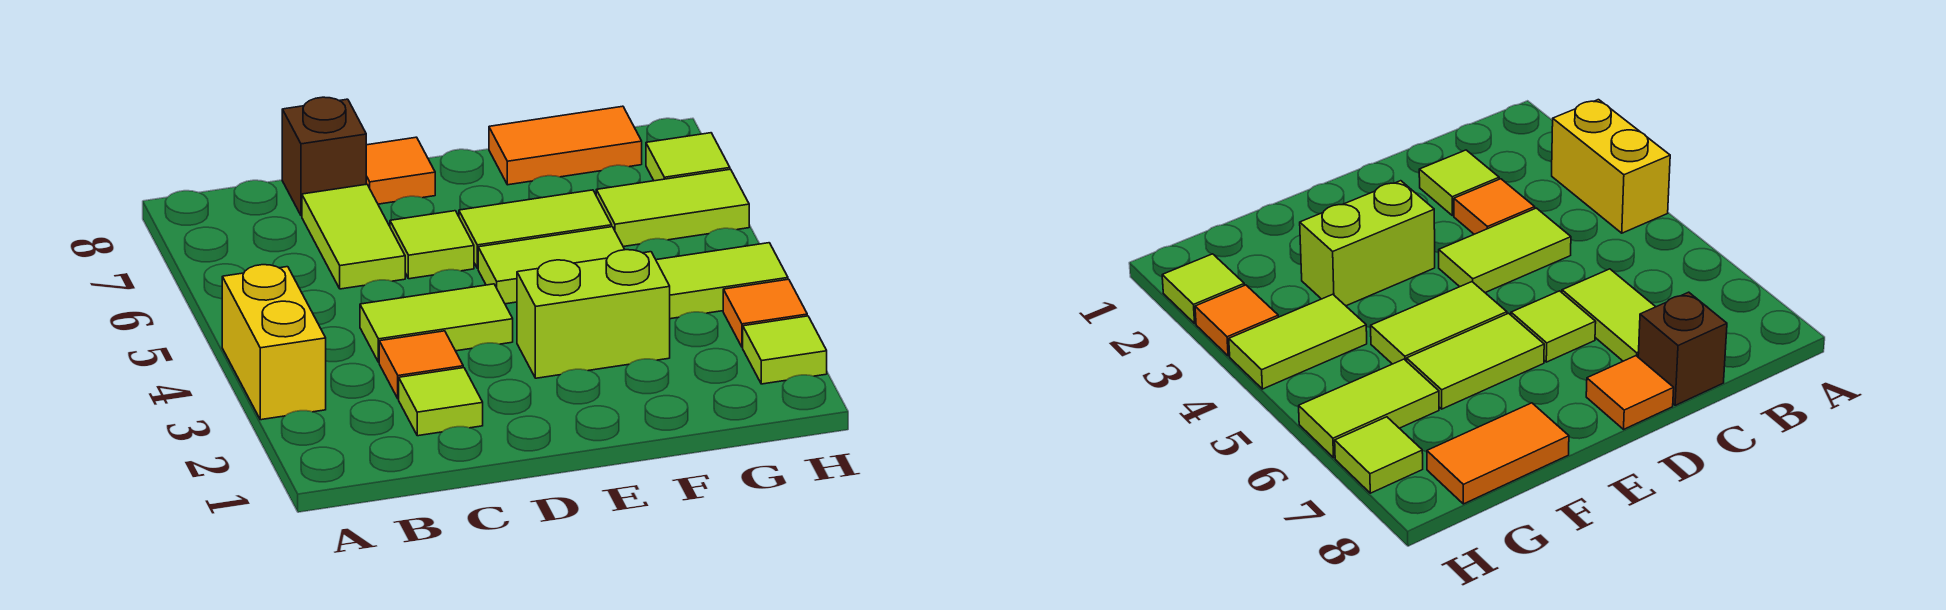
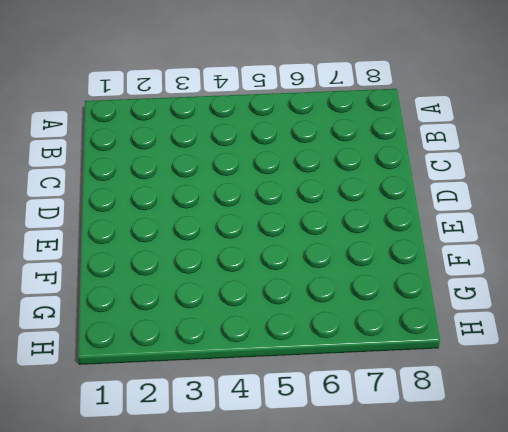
none -> yellow brick A3:A4 level 1
none -> lime tile C2 level 1
none -> orange tile C3 level 1

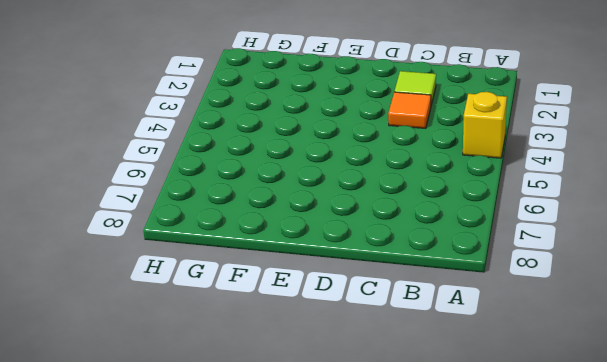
yellow brick A4 level 1 -> yellow brick A3:A4 level 1
none -> lime tile C4:D4 level 1
none -> lime tile C6:C7 level 1
none -> brown brick C8 level 1

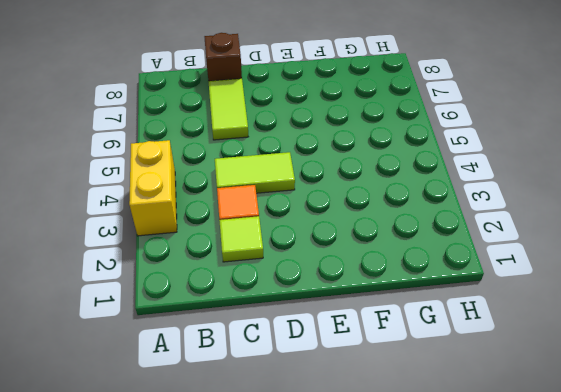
none -> lime tile D6 level 1
none -> orange tile D8 level 1
none -> lime brick E3:F3 level 1

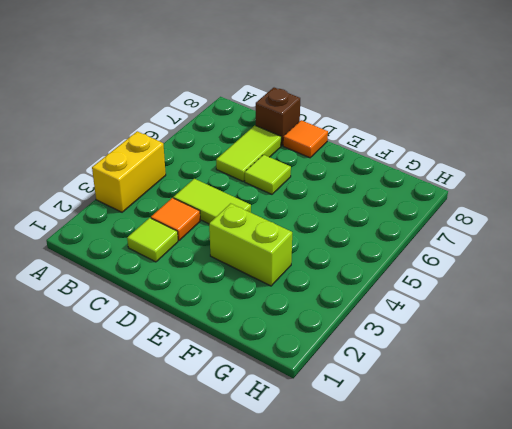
none -> lime tile E5:F5 level 1
none -> lime tile E6:F6 level 1
none -> orange tile F8:G8 level 1

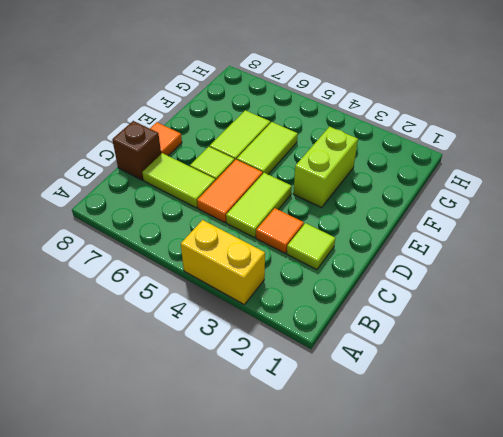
orange tile C5:D5 level 1 -> orange tile F8:G8 level 1
none -> lime tile G4:H4 level 1
none -> lime tile G6:H6 level 1
none -> lime tile H2 level 1

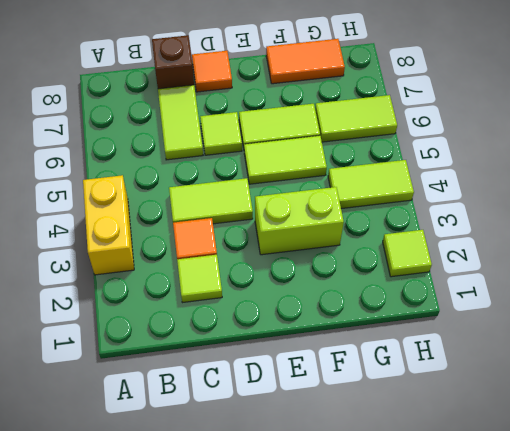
none -> orange tile H3 level 1
none -> lime tile H7 level 1

